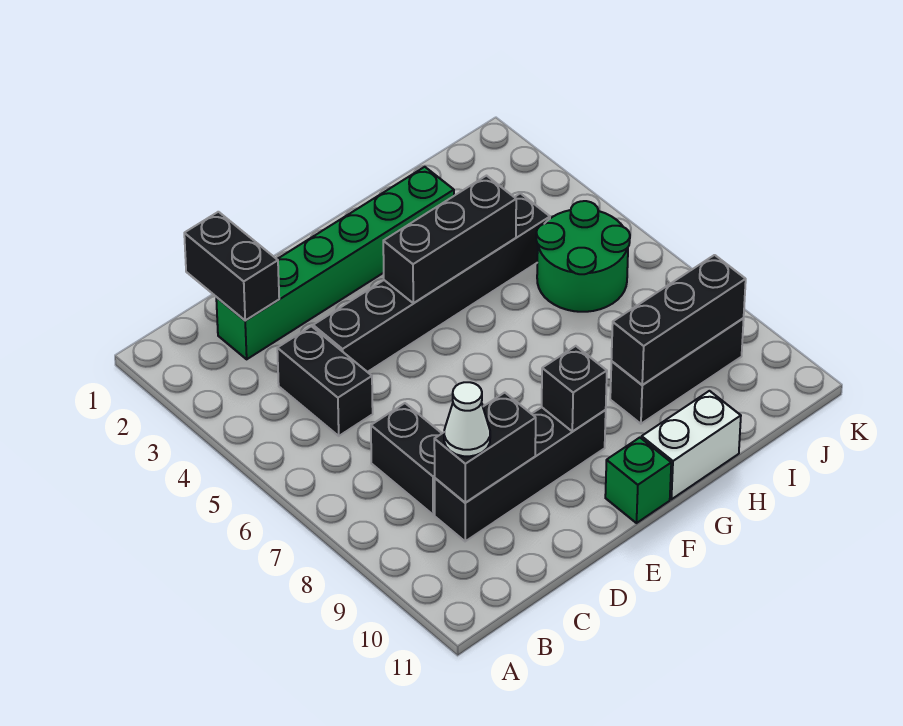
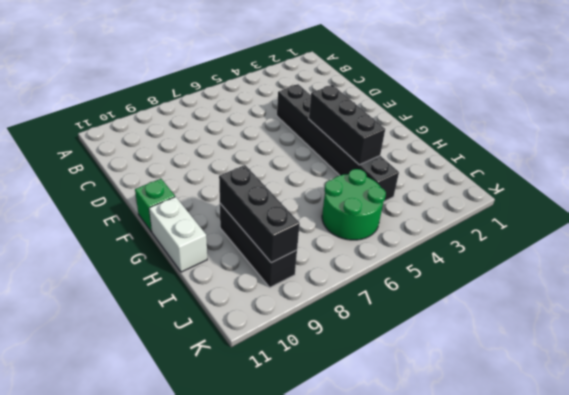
none -> green brick C2:H2 level 1
none -> black brick C4:C5 level 1
none -> black brick C7:C8 level 1

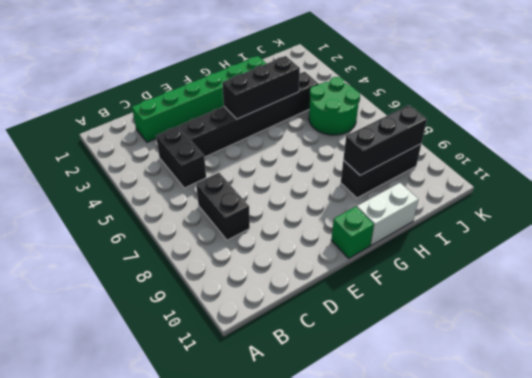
none -> black brick C9:F9 level 1
none -> black brick C1:C2 level 2
none -> black brick C9:D9 level 2

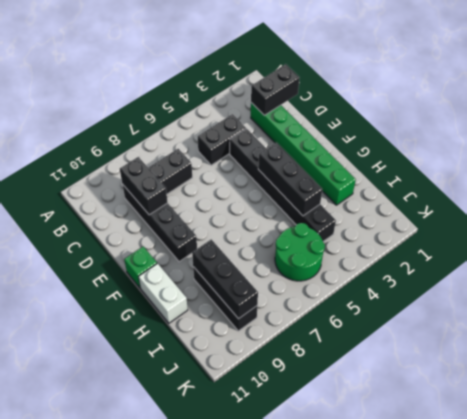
none -> black brick F9 level 2
none -> white cone C9 level 3

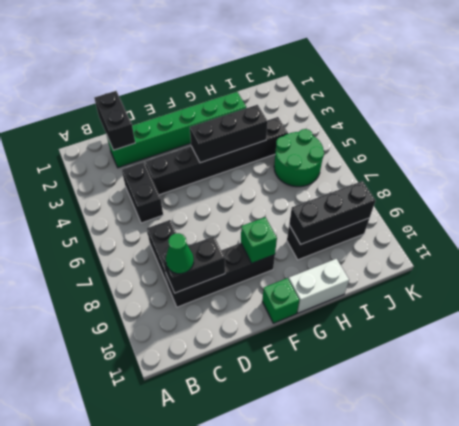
green cone C9 level 3 -> white cone C9 level 3
green brick F9 level 2 -> black brick F9 level 2

